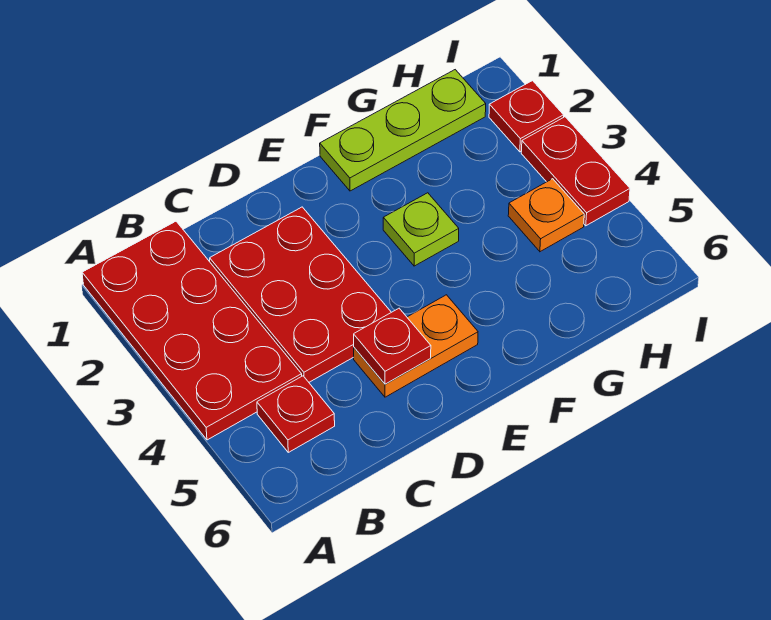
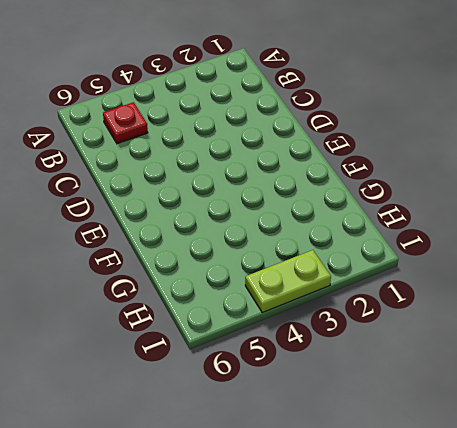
lime plate I3:I4 level 1 -> red plate I3:I4 level 1
none -> red plate A1:B4 level 1
none -> red plate C2:D4 level 1

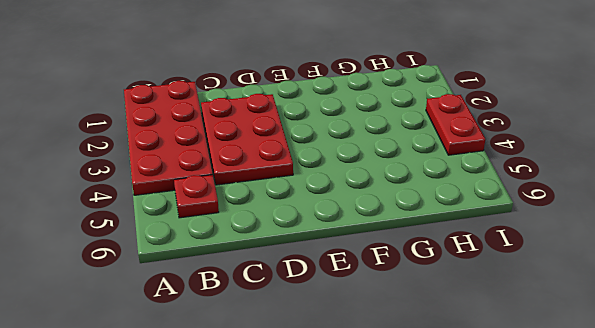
none -> orange plate D5:E5 level 1
none -> lime plate F1:H1 level 1

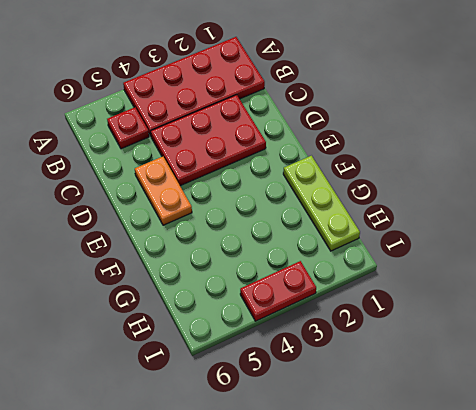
none -> lime plate F3 level 1
none -> orange plate H4 level 1

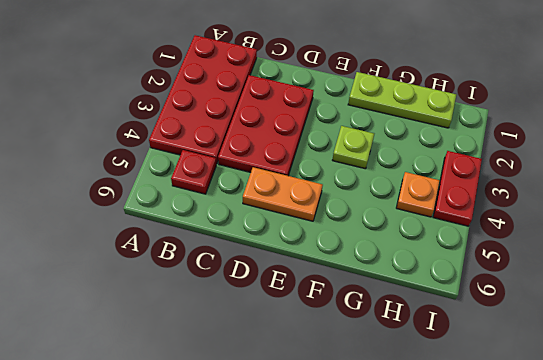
none -> red plate I2 level 1
none -> red plate D5 level 2

